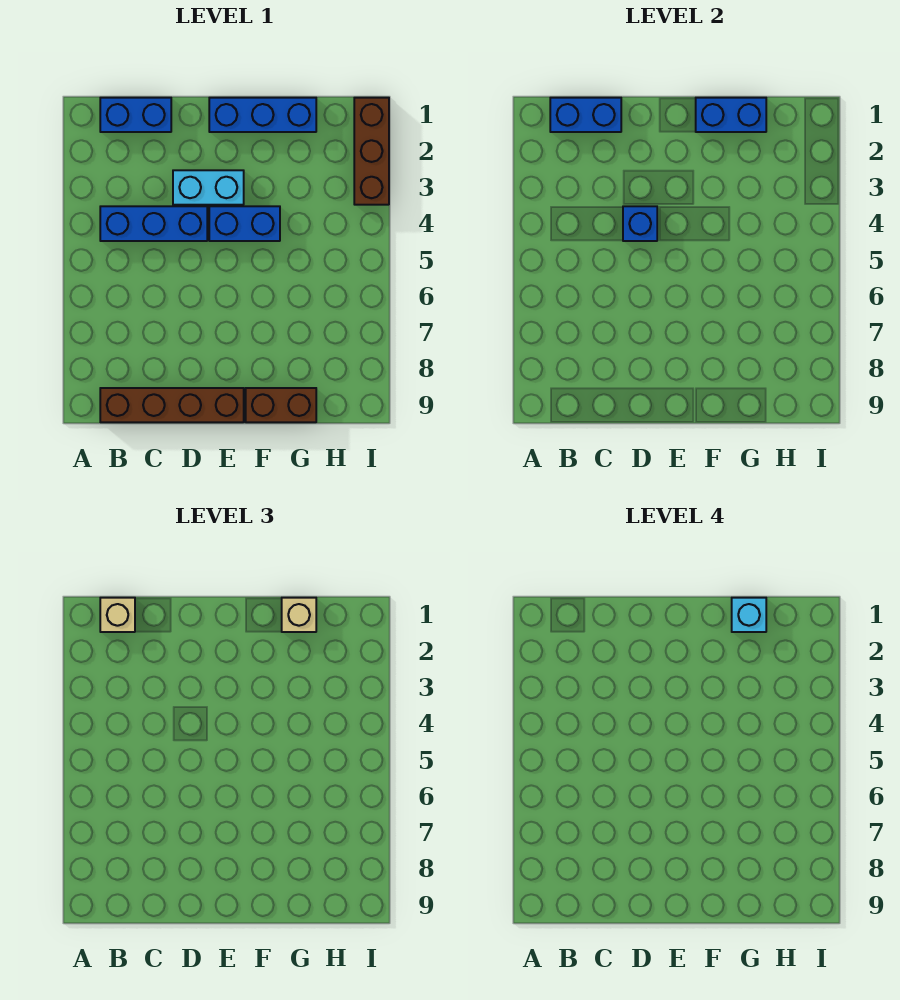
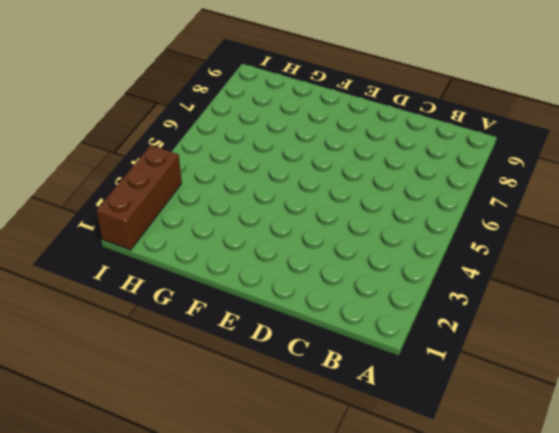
none -> blue brick B1:C1 level 1
none -> blue brick B4:D4 level 1
none -> brown brick B9:E9 level 1

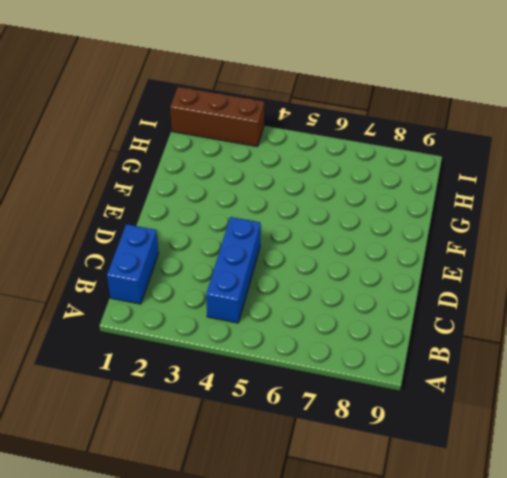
none -> brown brick B9:E9 level 1
none -> cyan brick D3:E3 level 1
none -> blue brick E1:G1 level 1

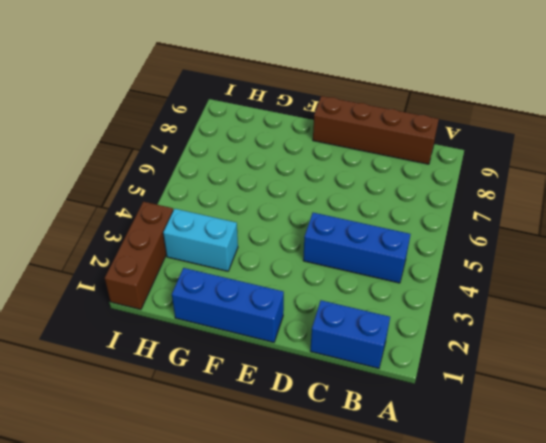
cyan brick G3:H3 level 1 -> cyan brick D3:E3 level 1
none -> blue brick E4:F4 level 1
none -> brown brick F9:G9 level 1
none -> blue brick B1:C1 level 2

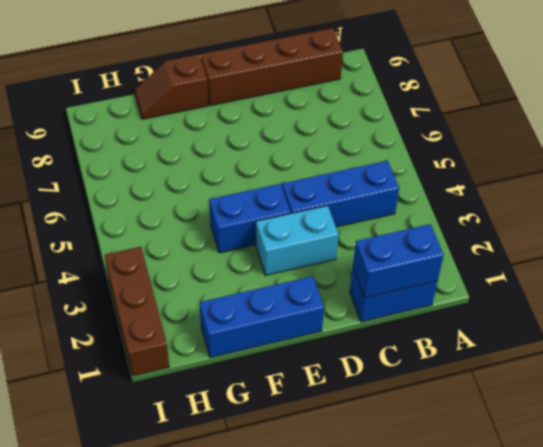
brown slope F9:G9 level 1 top F -> brown brick F9:G9 level 1
none -> blue brick D4 level 2
none -> blue brick F1:G1 level 2
none -> tan brick B1 level 3

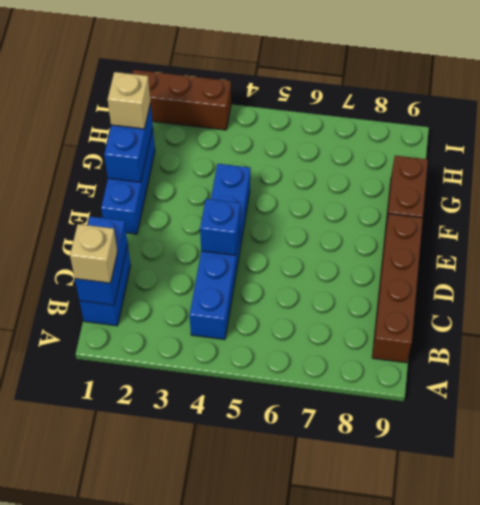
none -> cyan brick D3:E3 level 1
none -> cyan brick G1 level 4

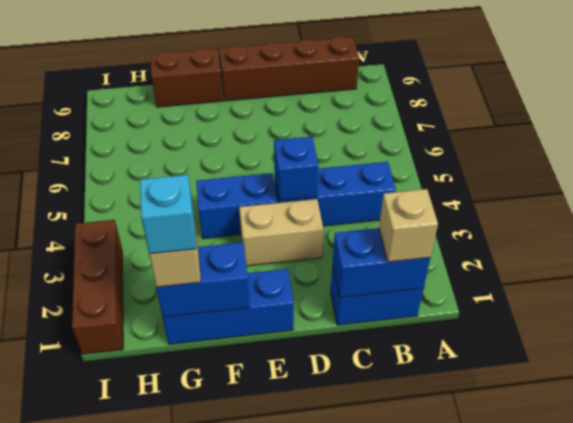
tan brick D3:E3 level 1 -> cyan brick D3:E3 level 1

